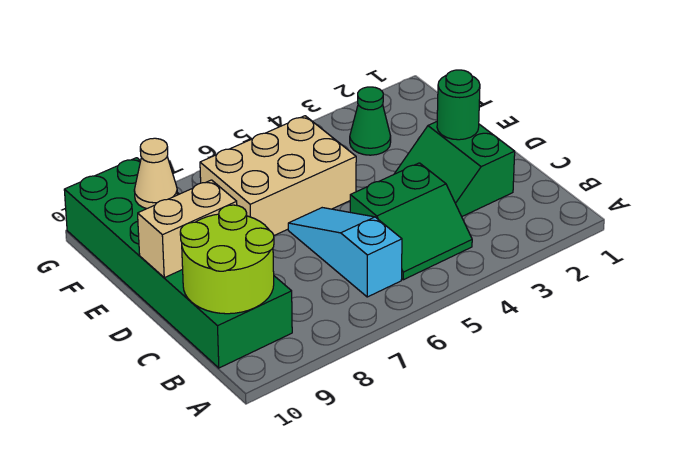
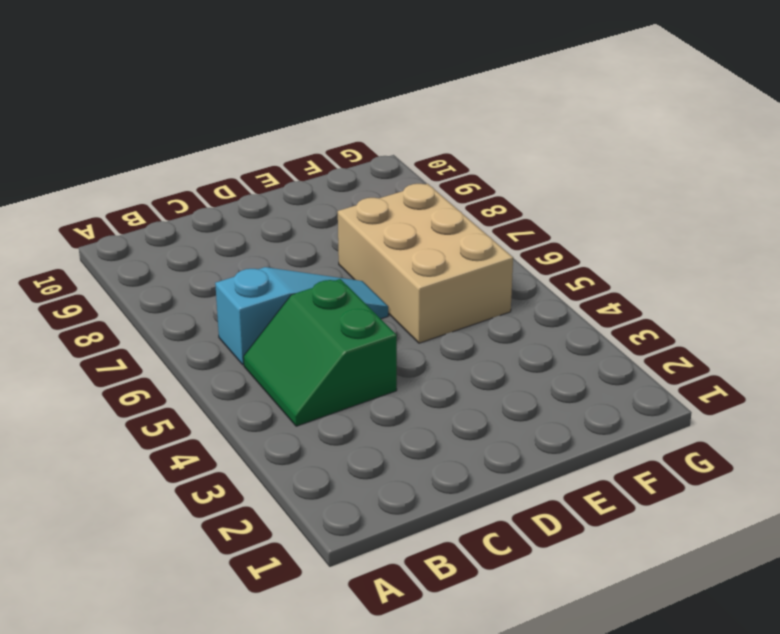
none -> green brick B9:G10 level 1
none -> green slope C2:D3 level 1 top 2

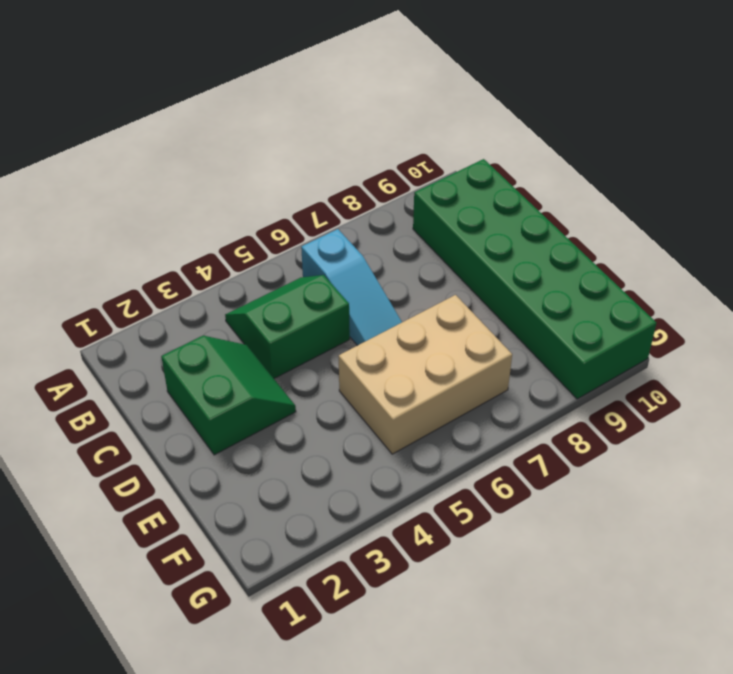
none -> green cone F3 level 1
none -> lime round brick B9:C10 level 2

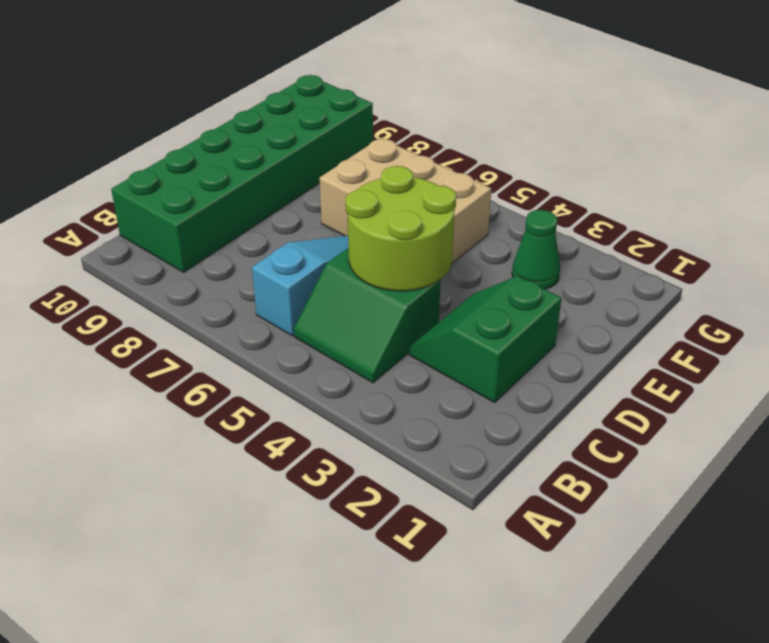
lime round brick C4:D5 level 2 -> lime round brick B9:C10 level 2
none -> green round brick D2 level 2
none -> tan brick D9:D10 level 2

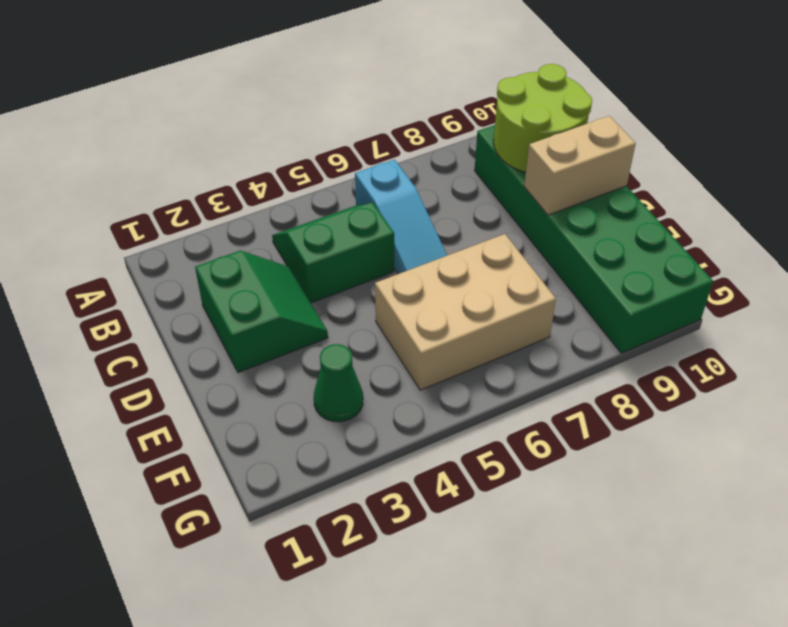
none -> green round brick D2 level 2
none -> tan cone F9 level 2

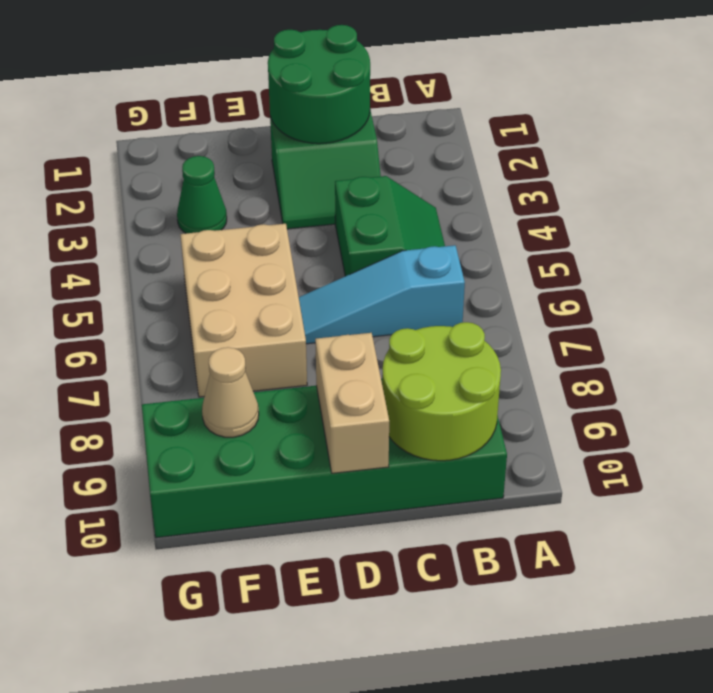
green round brick C1:D2 level 2 -> green round brick D2 level 2

